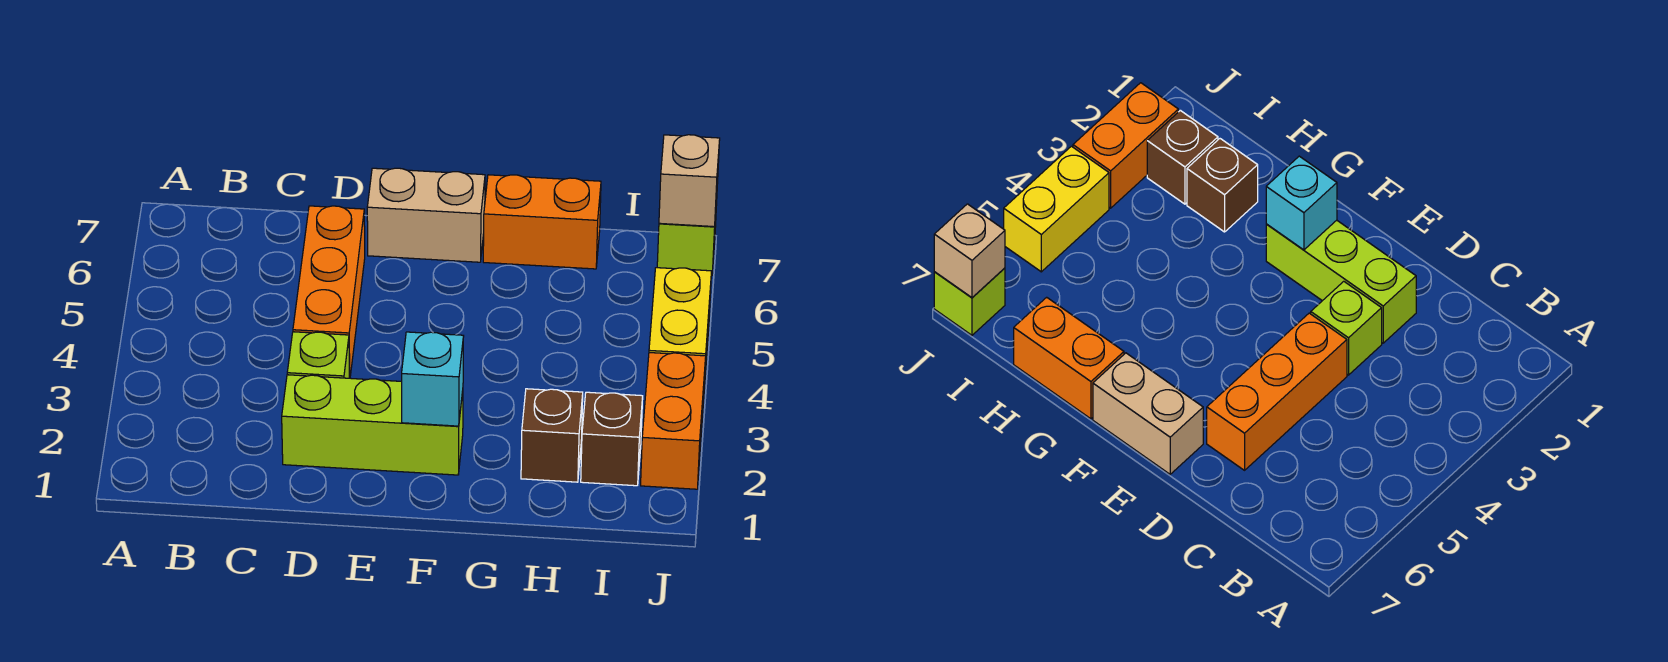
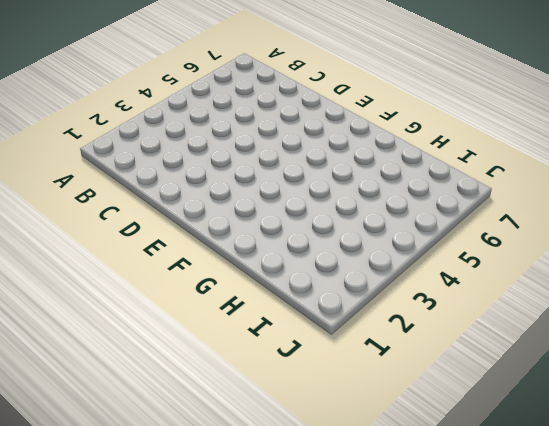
none -> lime brick D2:F2 level 1
none -> lime brick D3 level 1
none -> orange brick D4:D6 level 1

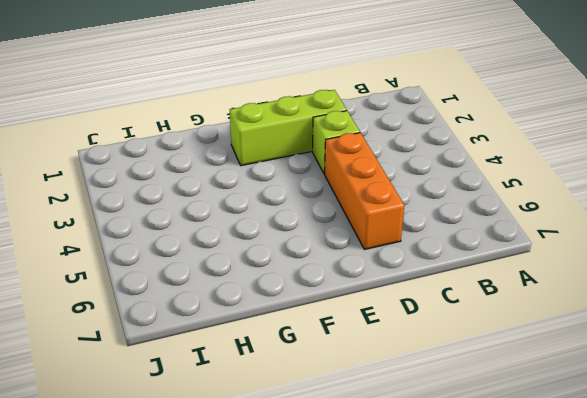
none -> tan brick E7:F7 level 1
none -> orange brick G7:H7 level 1
none -> brown brick H2 level 1

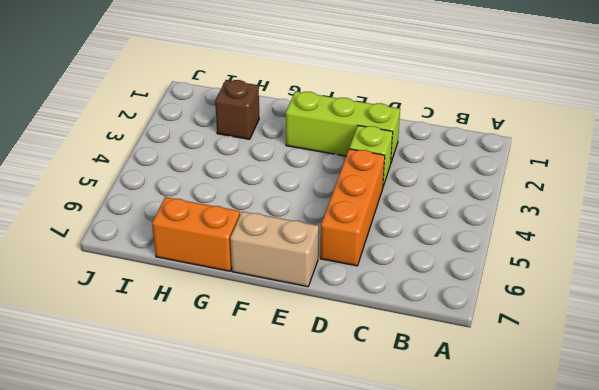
none -> brown brick I2 level 1
none -> orange brick J2:J3 level 1
none -> yellow brick J4:J5 level 1

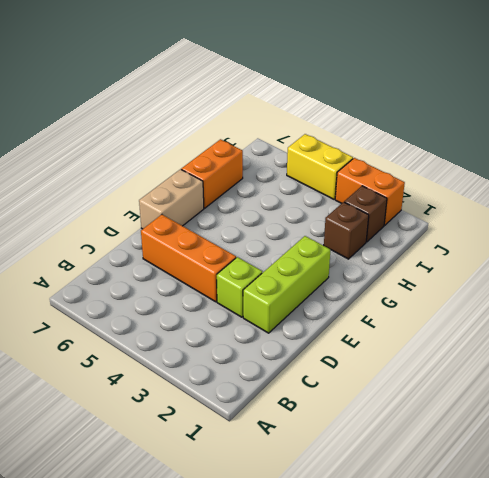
none -> lime brick J7 level 1
none -> cyan brick F2 level 2
none -> tan brick J7 level 2

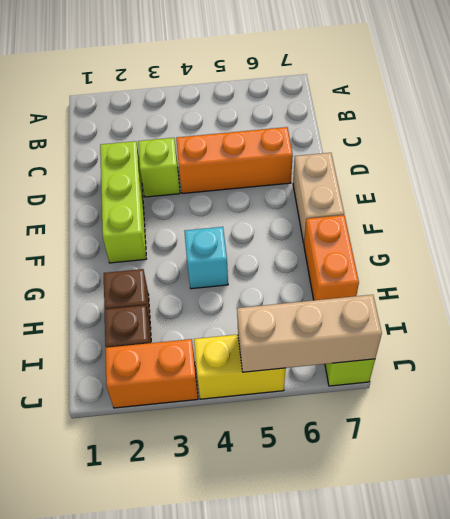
cyan brick G4 level 1 -> cyan brick F2 level 2
tan brick J5:J7 level 2 -> tan brick J7 level 2

